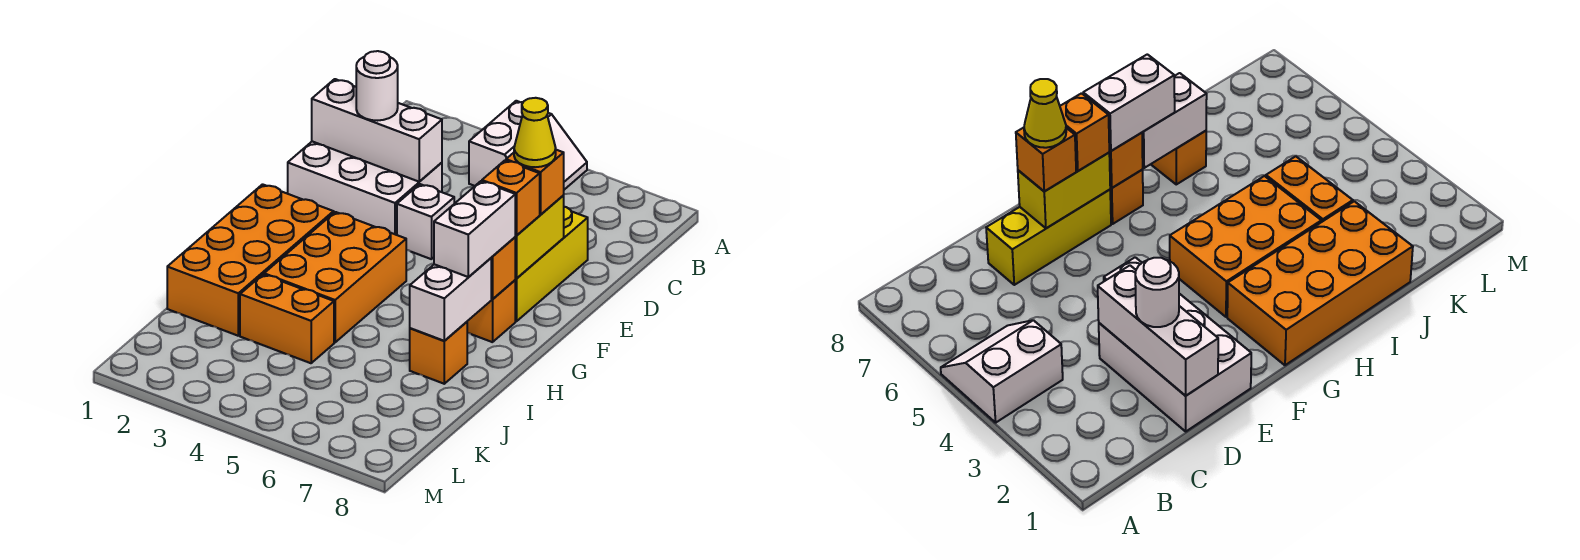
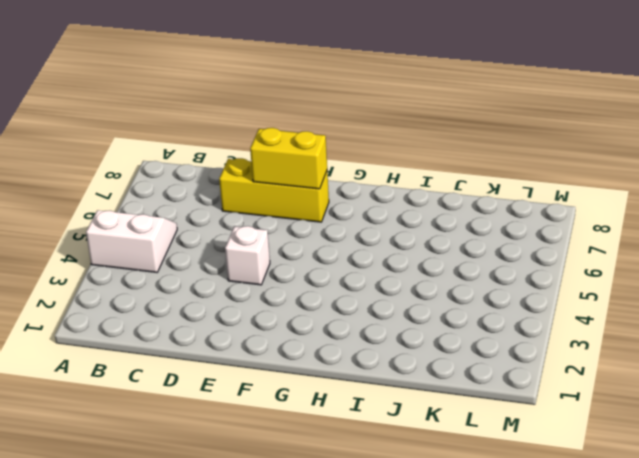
none -> white brick D1:E3 level 1
none -> orange brick G1:J2 level 1
none -> orange brick G3:I4 level 1

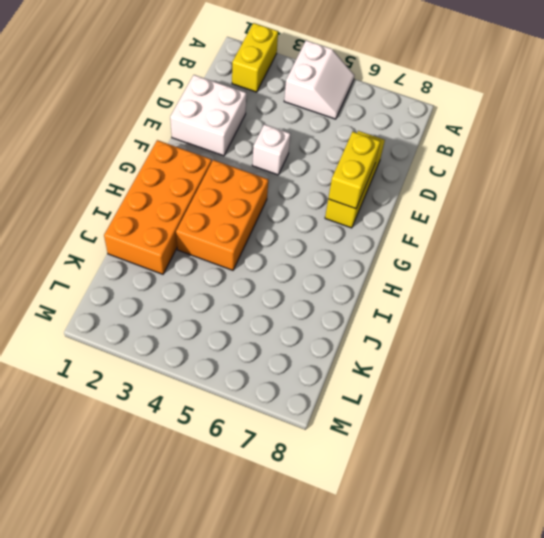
yellow brick A2:B2 level 1 -> none
white brick D1:E2 level 1 -> white brick D1:E3 level 1
none -> orange brick G7 level 1
none -> orange brick I7 level 1
none -> orange brick J3:J4 level 1

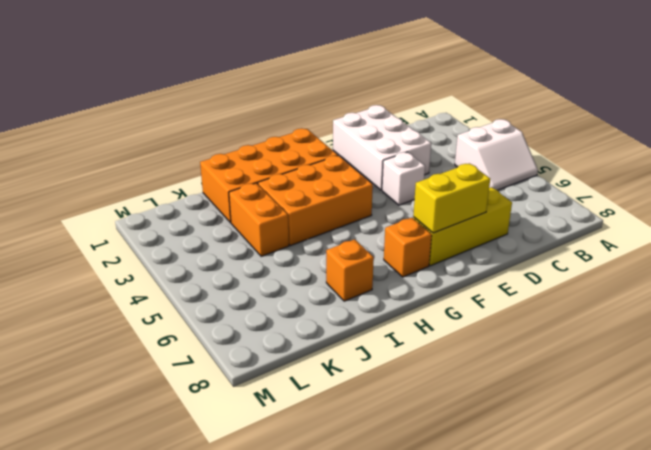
none -> white brick D1:D3 level 2
none -> orange brick G7 level 2
none -> white brick H7:I7 level 2

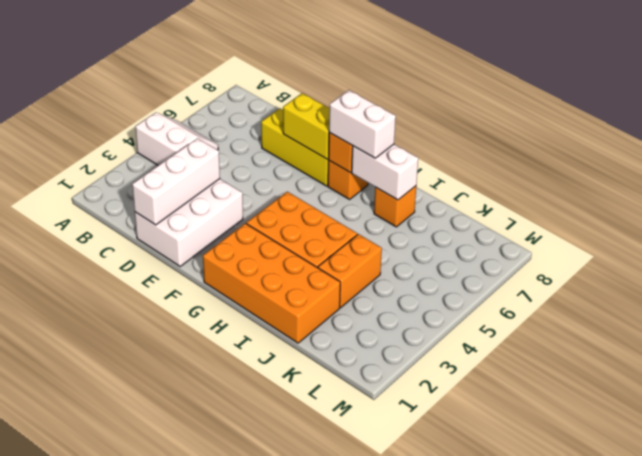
none -> white brick E4 level 1
none -> white round brick D2 level 3
none -> orange brick E7 level 3

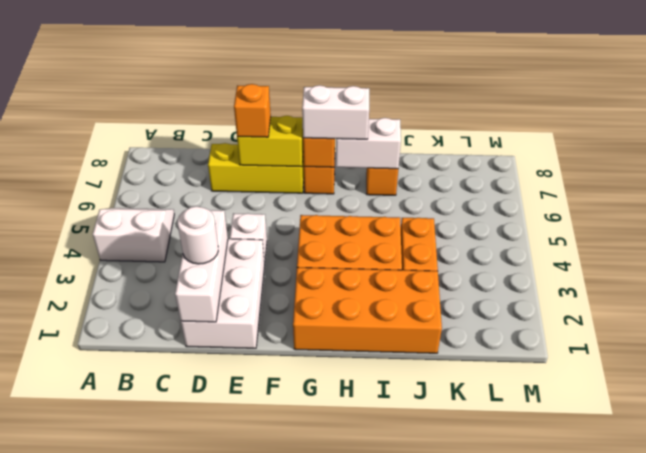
none -> orange brick F7 level 3
none -> yellow cone E7 level 4

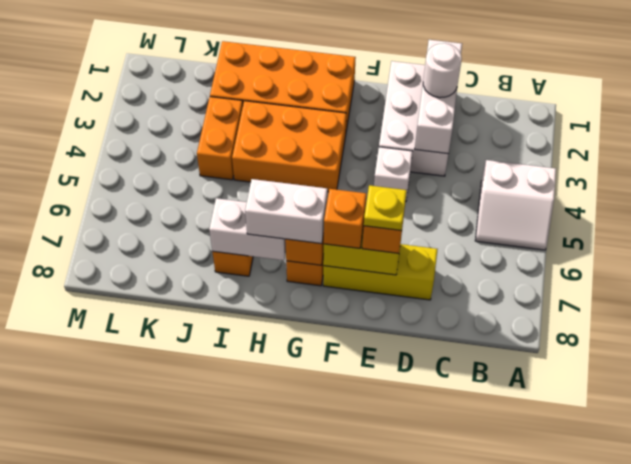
yellow plate E7 level 4 -> yellow cone E7 level 4

